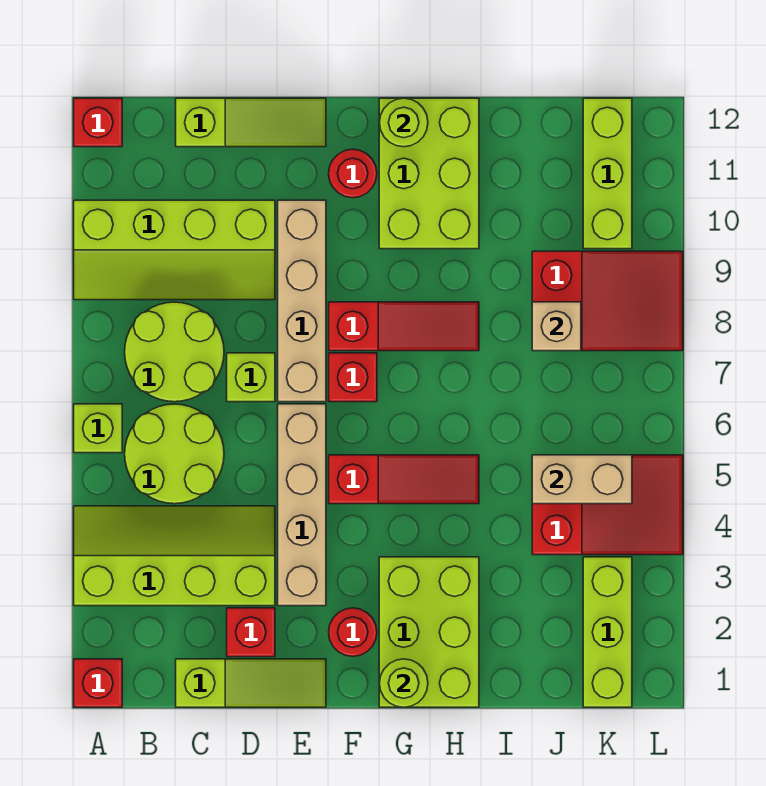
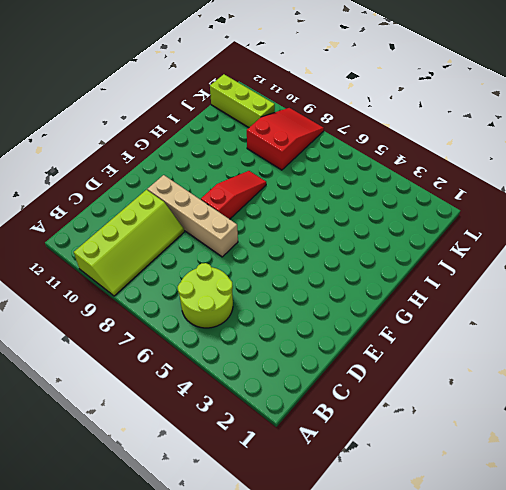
none -> red brick A1 level 1
none -> lime slope A3:D4 level 1 top 3
none -> lime brick A6 level 1

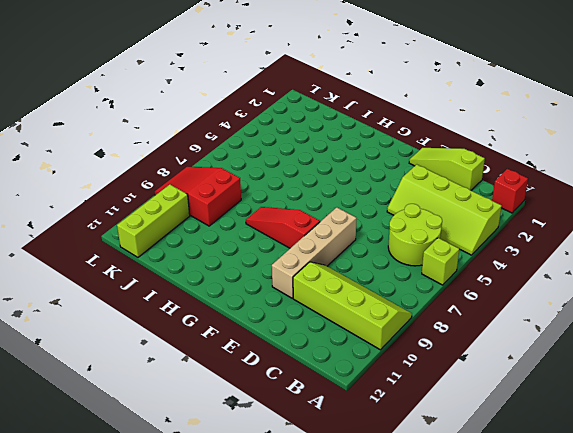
none -> red brick A12 level 1
none -> lime round brick B7:C8 level 1
none -> lime slope C12:E12 level 1 top C

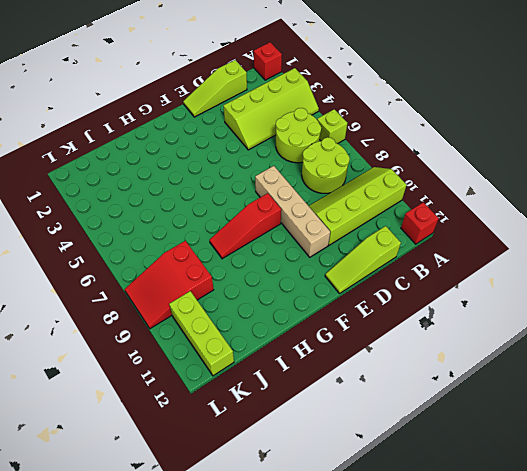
none -> red brick D2 level 1
none -> lime brick D7 level 1
none -> tan brick E3:E6 level 1

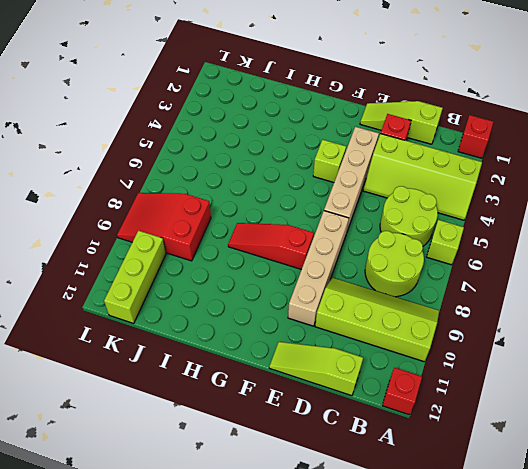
lime brick F4 level 1 -> lime brick D7 level 1
none -> red round brick F2 level 1
none -> red slope F5:H5 level 1 top F
none -> red brick F7 level 1

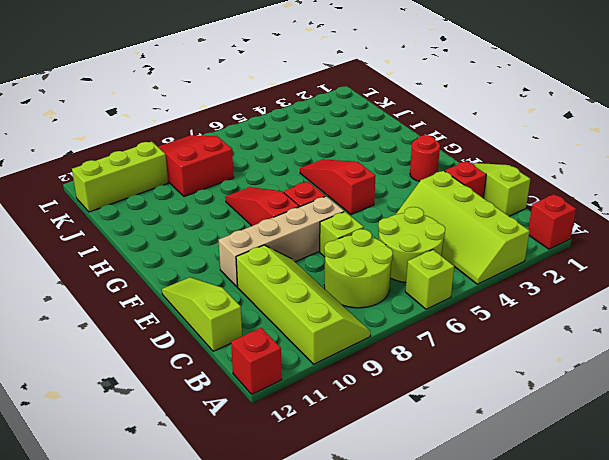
none -> tan brick E3:E6 level 1
none -> red round brick F11 level 1
none -> lime brick G1:H3 level 1

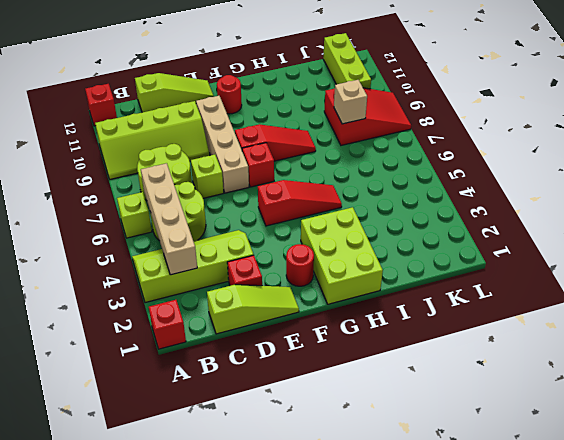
tan brick B3:B6 level 2 -> tan brick E3:E6 level 1
none -> lime brick G10:H12 level 1
none -> red slope J4:L5 level 1 top J
none -> lime brick K1:K3 level 1

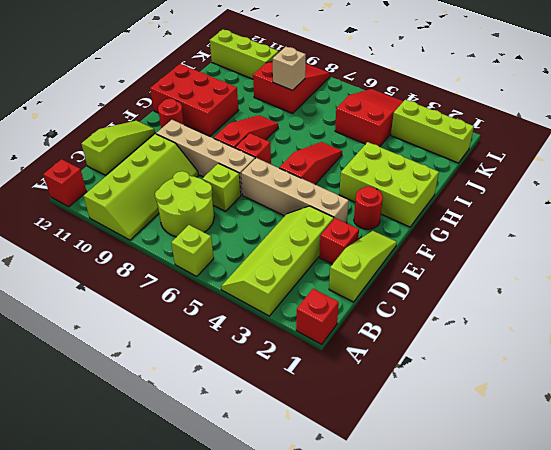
red brick G10:H12 level 1 -> lime brick G10:H12 level 1
none -> lime round brick B5:C6 level 1
none -> lime round brick G1 level 2
none -> lime round brick G12 level 2

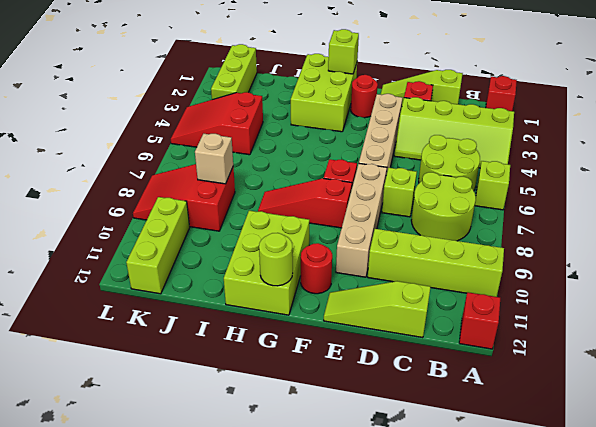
lime brick G1 level 2 -> lime round brick G1 level 2
none -> red slope F5:H5 level 1 top F
none -> tan brick J5:K5 level 2

